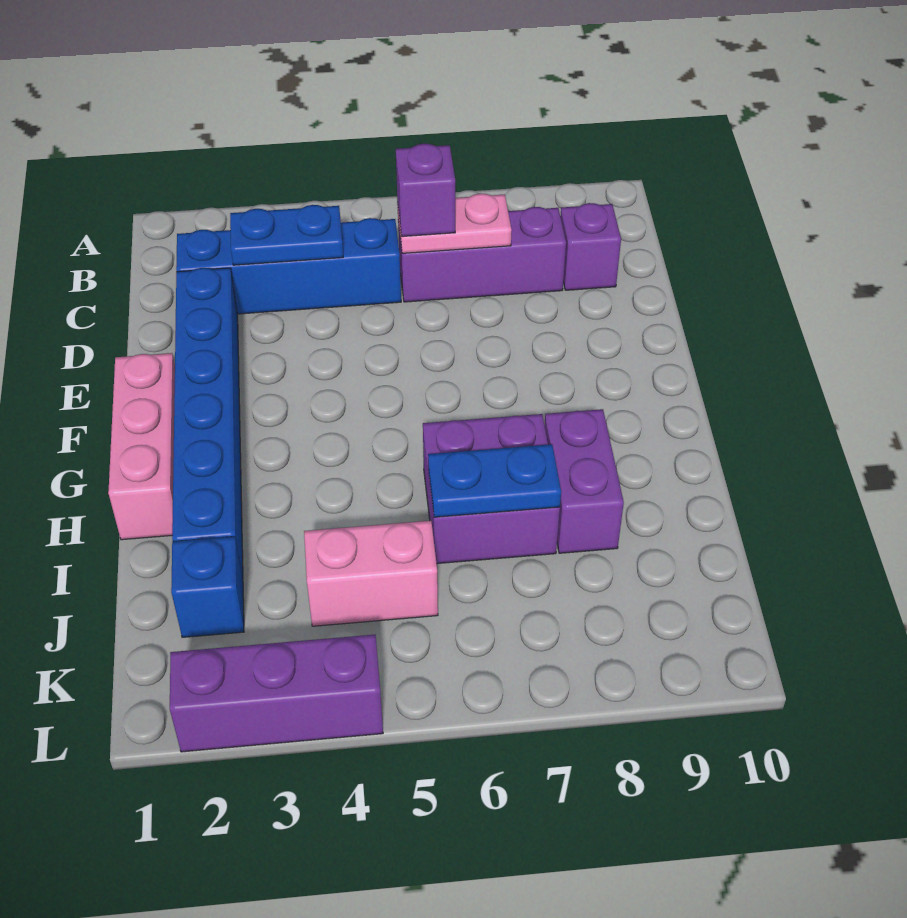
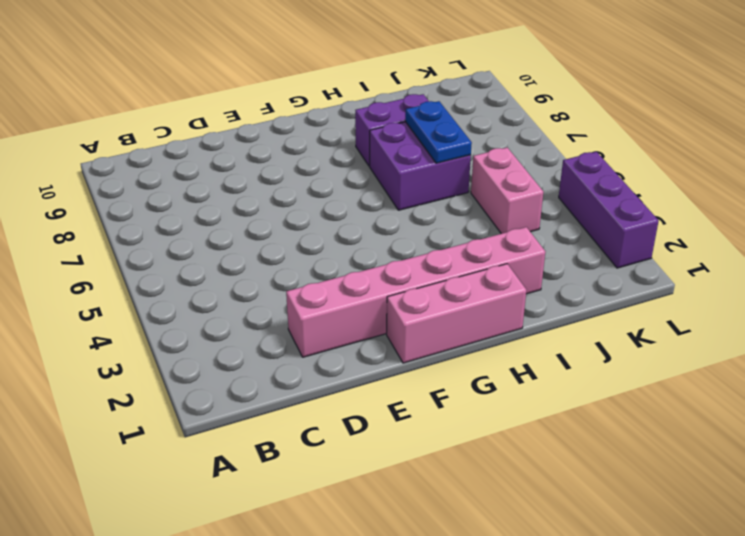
pink brick D2:I2 level 1 -> blue brick D2:I2 level 1
none -> blue brick C2:C5 level 1
none -> purple brick C6:C8 level 1
none -> purple brick C9 level 1

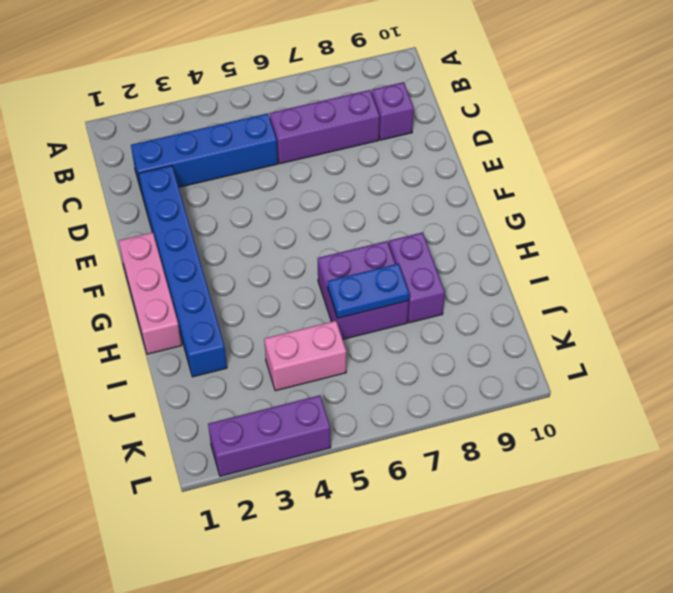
none -> blue brick J2 level 1
none -> blue plate C3:C4 level 2
none -> pink plate C6:C7 level 2

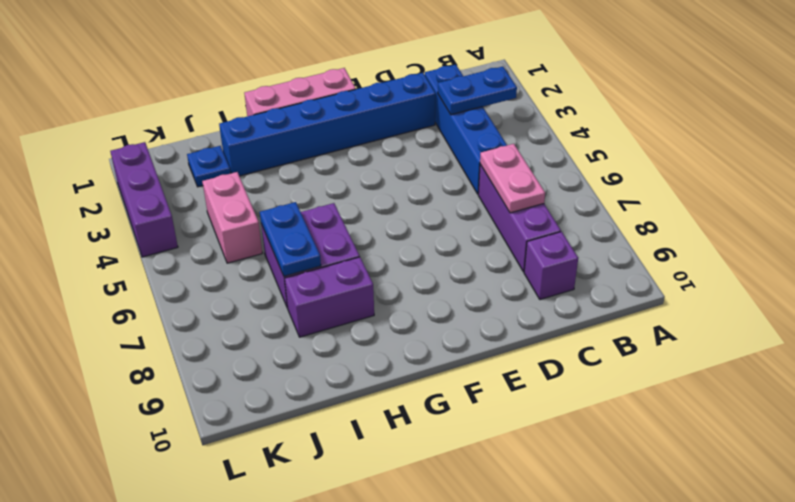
blue plate B3:C3 level 2 -> blue plate C3:C4 level 2
blue plate J2 level 1 -> blue brick J2 level 1
none -> purple brick C6 level 3

